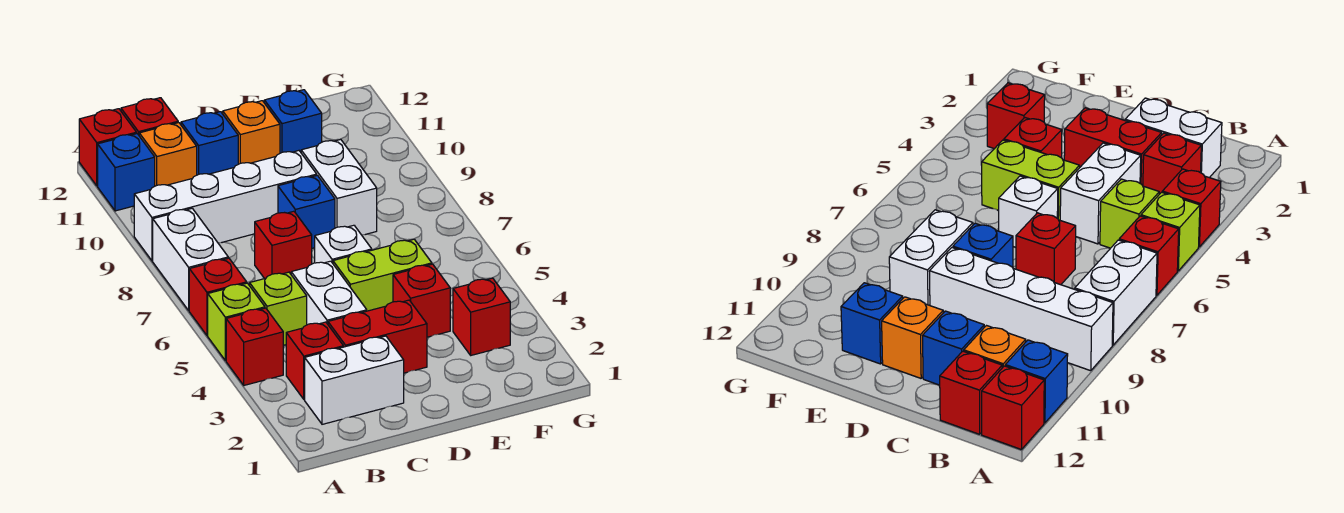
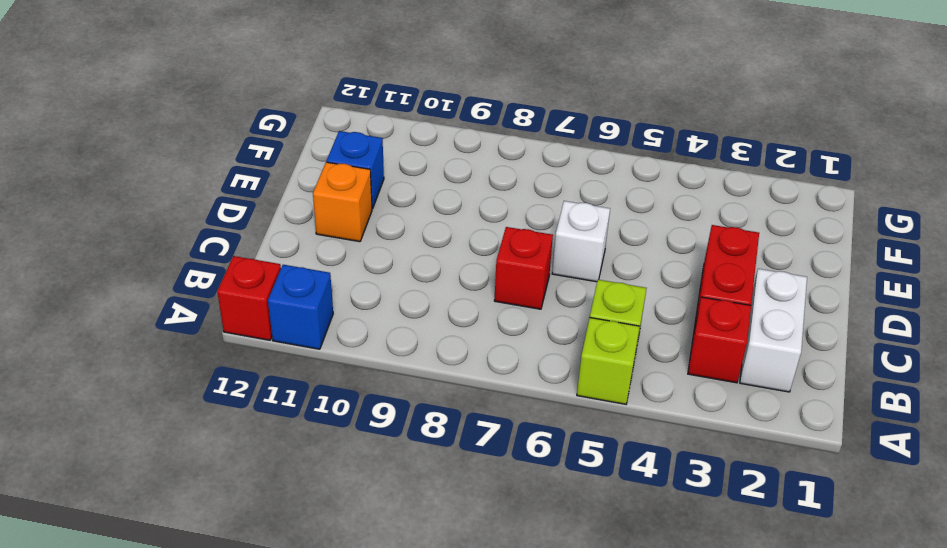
none -> red brick A4 level 1
none -> red brick A6 level 1
none -> white brick A7:A8 level 1

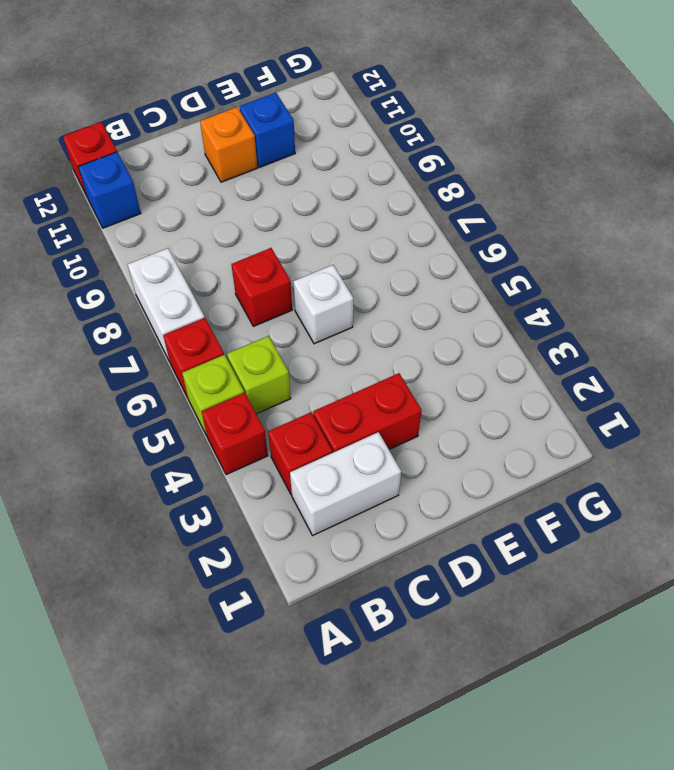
none -> white brick A9:D9 level 1
none -> orange brick B11 level 1
none -> red brick B12 level 1

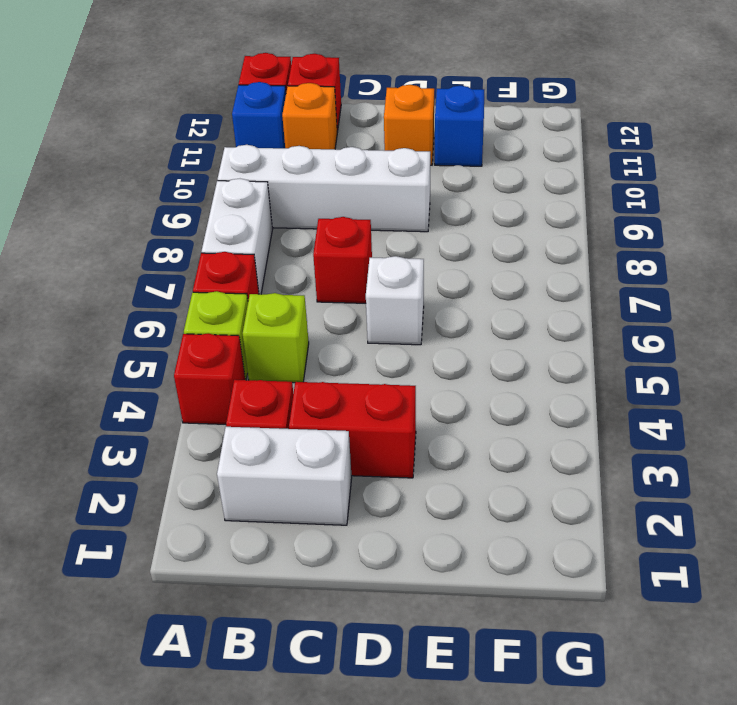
none -> white brick C4:C5 level 1
none -> blue brick C11 level 1
none -> lime brick D5:E5 level 1

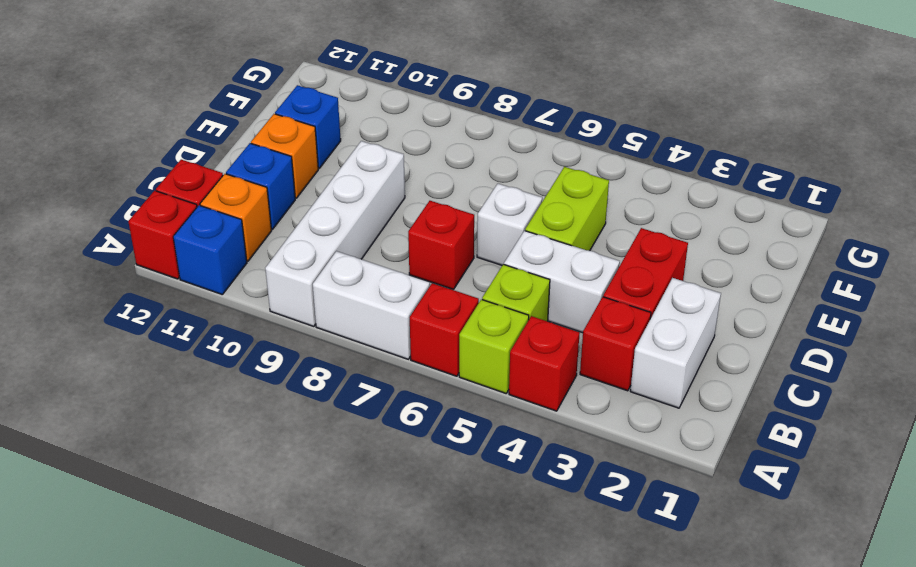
none -> blue brick D8 level 1
none -> red brick E4 level 1
none -> white brick E8:E9 level 1

